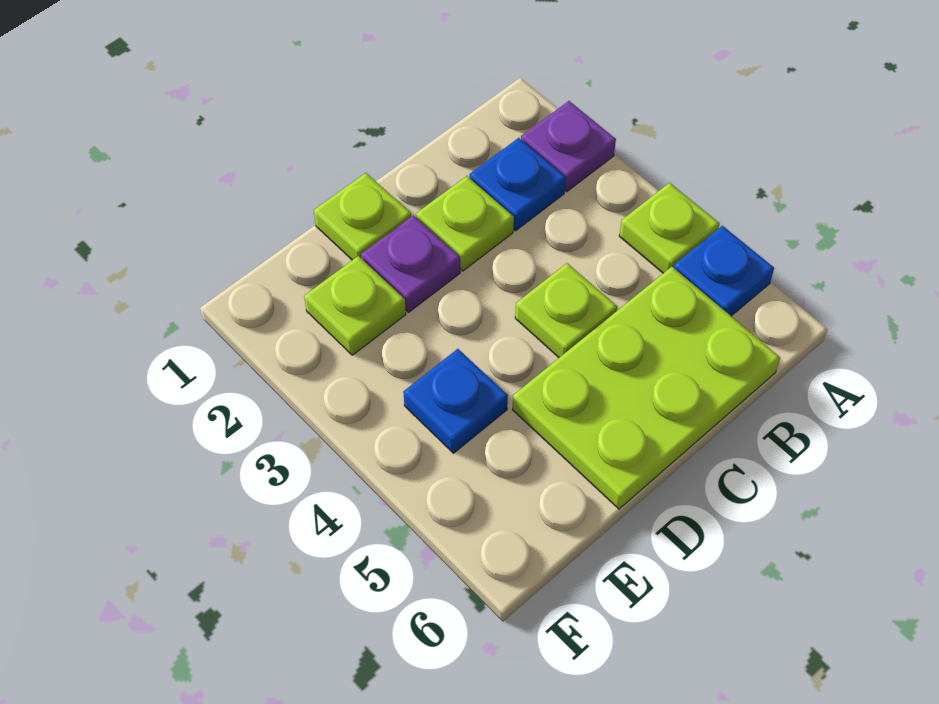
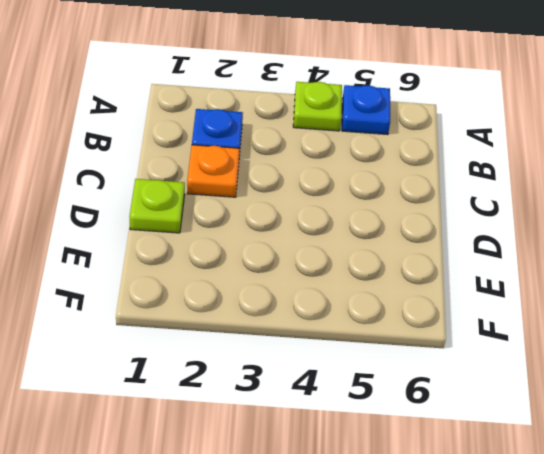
orange plate C2 level 1 -> lime plate C2 level 1
none -> purple plate A2 level 1
none -> lime plate B5:D6 level 1

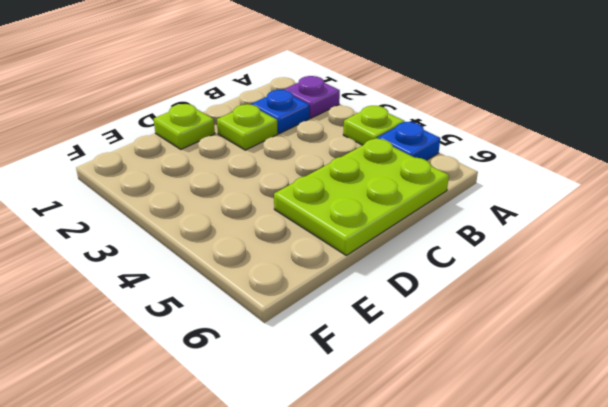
none -> lime plate C4 level 1
none -> purple plate D2 level 1

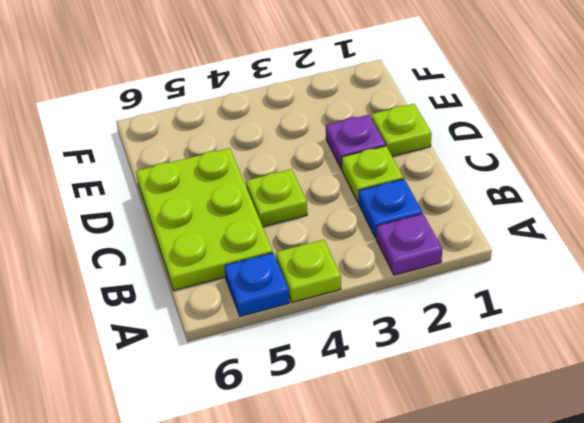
none -> lime plate E2 level 1
none -> blue plate E4 level 1

